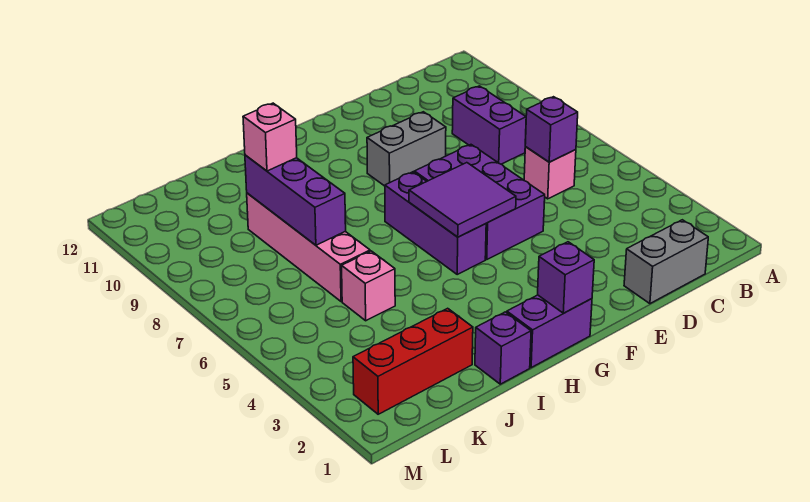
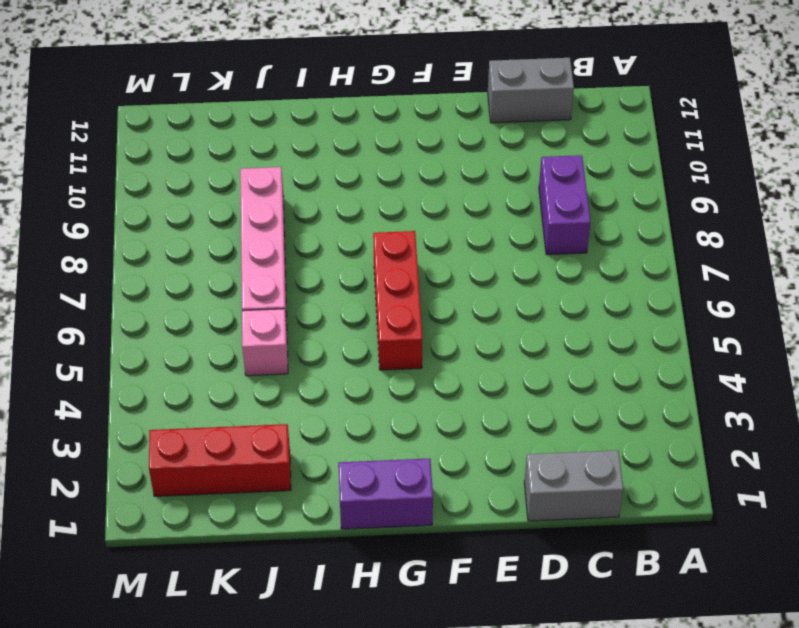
grey brick C12:D12 level 1 -> grey brick E9:F9 level 1
red brick G5:G7 level 1 -> purple brick G5:G7 level 1
none -> pink brick C6 level 1
none -> purple brick E5:F7 level 1
none -> purple brick I1 level 1

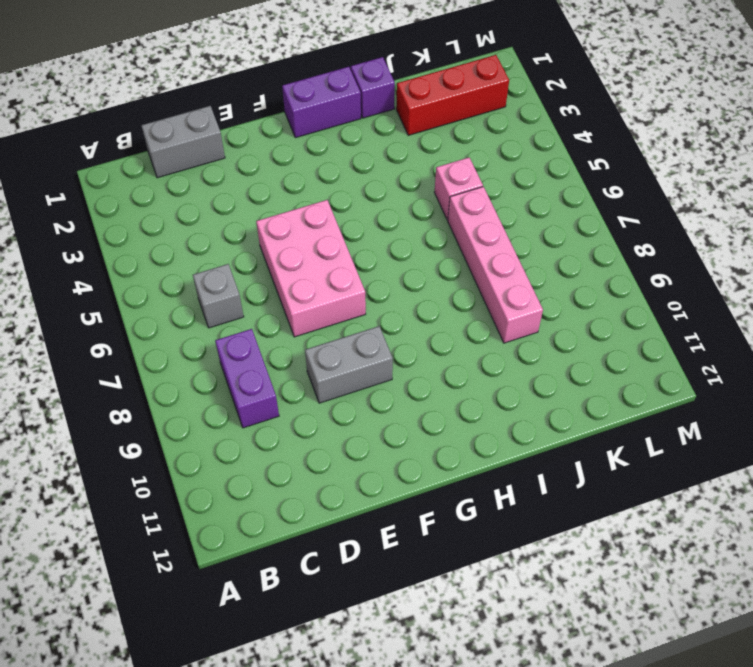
grey brick C6 level 1 -> pink brick C6 level 1
pink brick E5:F7 level 1 -> purple brick E5:F7 level 1
none -> purple brick G5:G7 level 1
none -> purple brick C6 level 2
none -> purple tile F5:G6 level 2

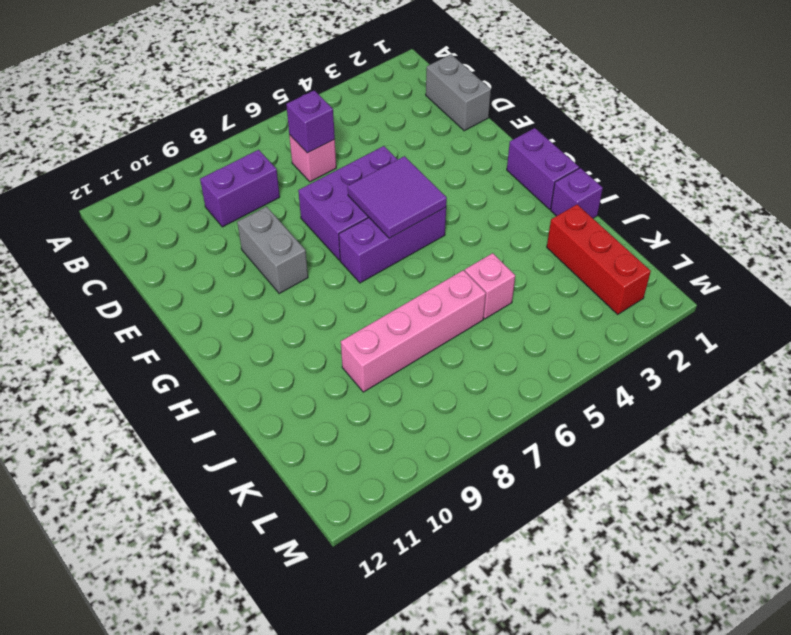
none -> purple brick G1 level 2
none -> purple brick J7:J9 level 2
none -> pink brick J9 level 3

